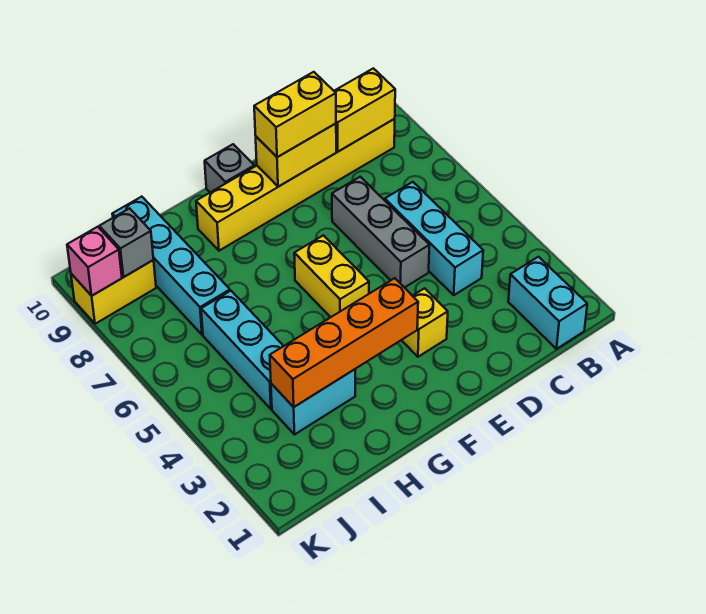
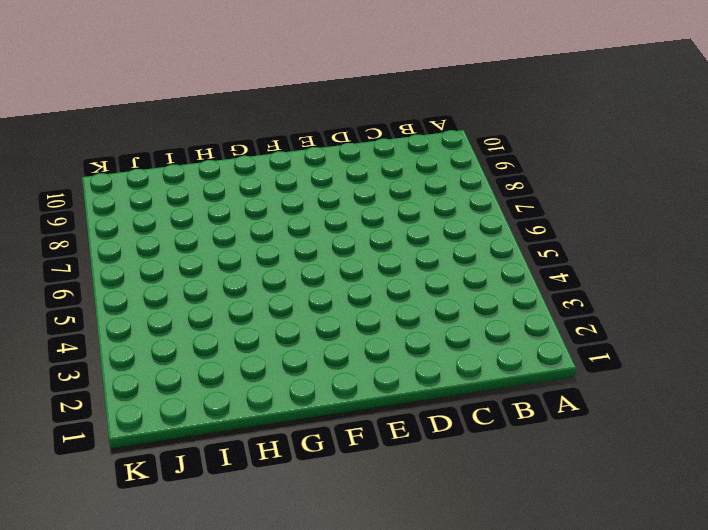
none -> cyan brick B1:B2 level 1
none -> yellow brick B9:G9 level 1
none -> cyan brick C4:C6 level 1

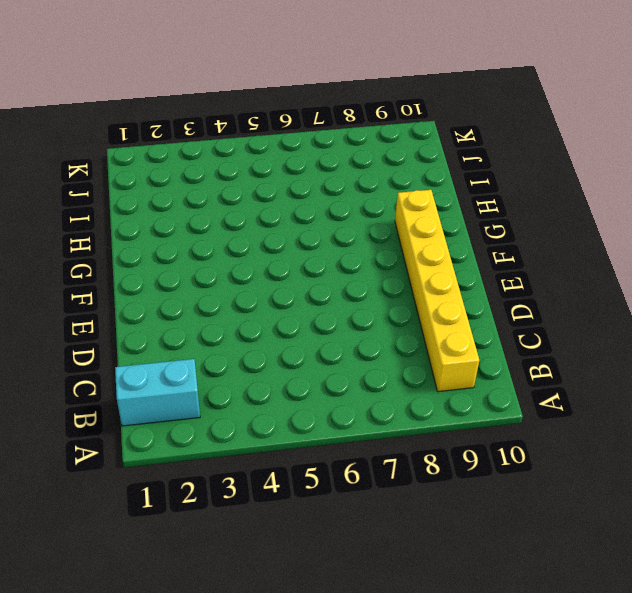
none -> cyan brick C4:C6 level 1
none -> grey brick D5:D7 level 1
none -> yellow brick E3 level 1

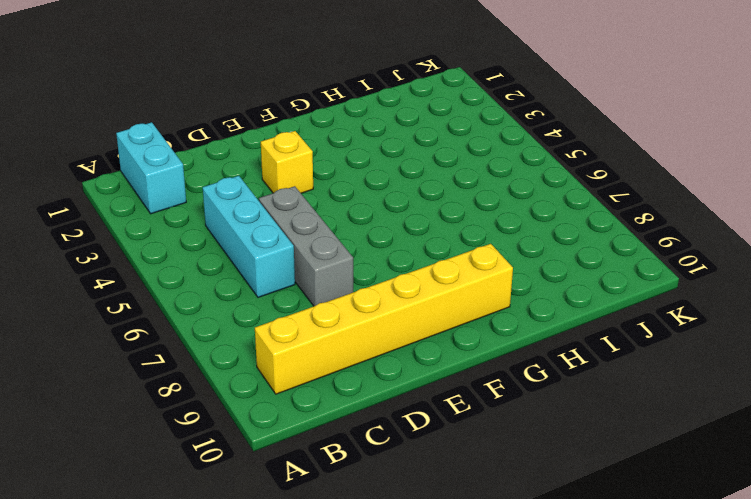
none -> yellow brick F5:F6 level 1
none -> grey brick F10 level 1
none -> cyan brick H3:I3 level 1

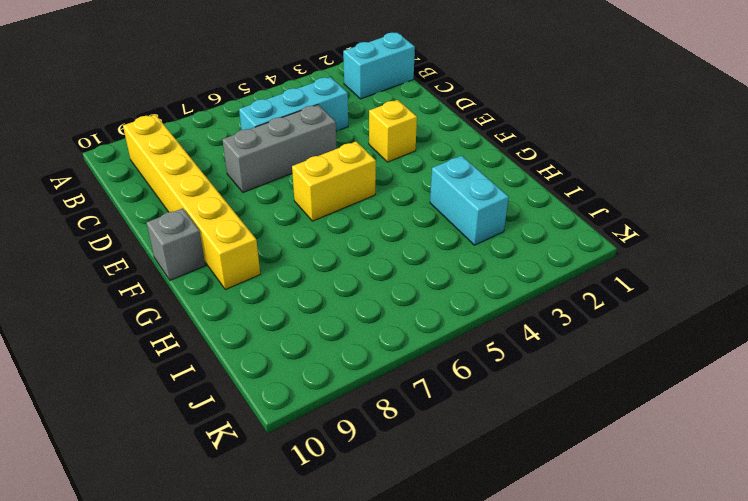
none -> cyan brick I4:I6 level 1
none -> cyan brick I7:I10 level 1
none -> yellow brick J9:K9 level 1

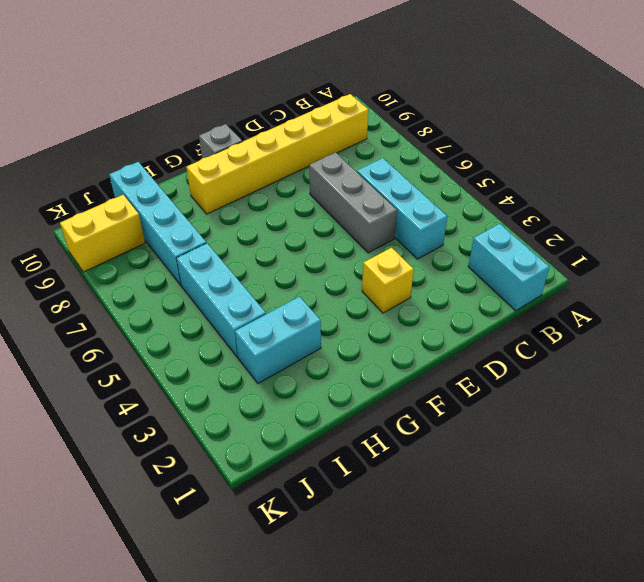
none -> yellow brick F5:F6 level 1
none -> yellow brick B9:C9 level 2
none -> yellow brick D9:E9 level 2

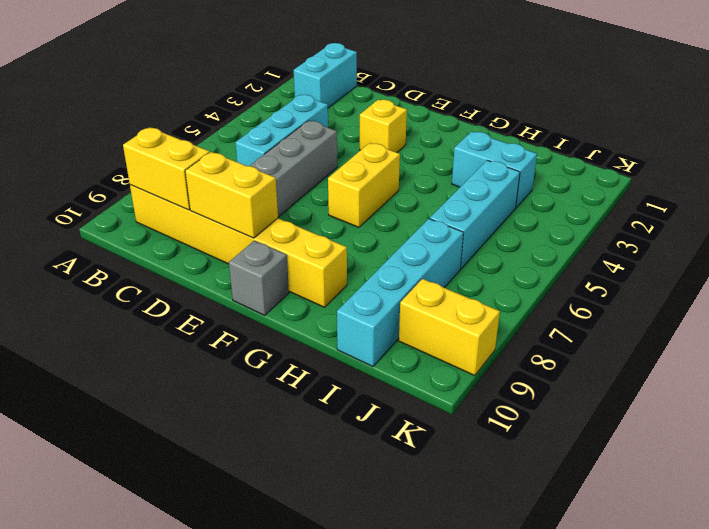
none -> orange brick F3:I3 level 2
none -> grey brick J9 level 2
none -> pink brick K9 level 2

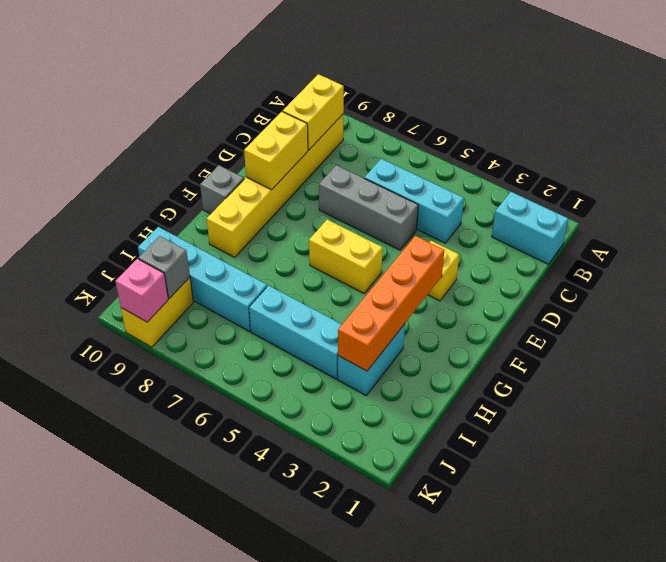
none -> yellow brick D9:E9 level 3

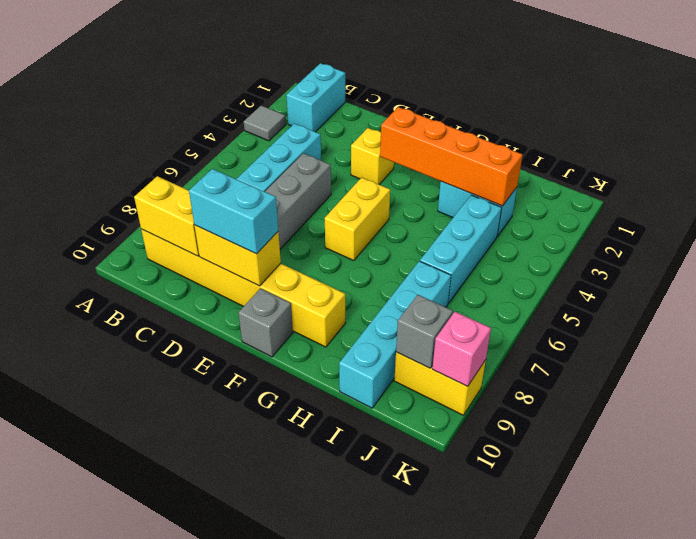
grey tile A3 level 1 -> none
cyan brick D9:E9 level 3 -> yellow brick D9:E9 level 3

